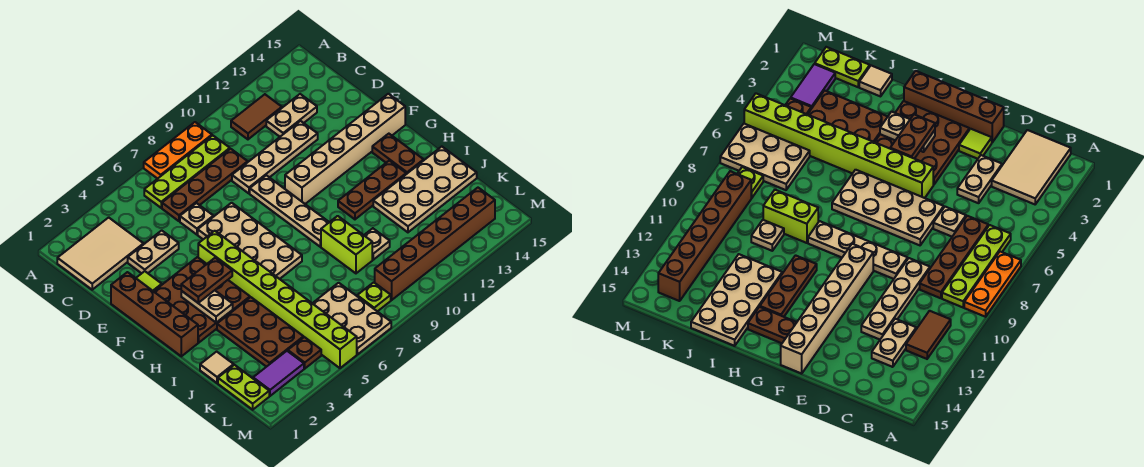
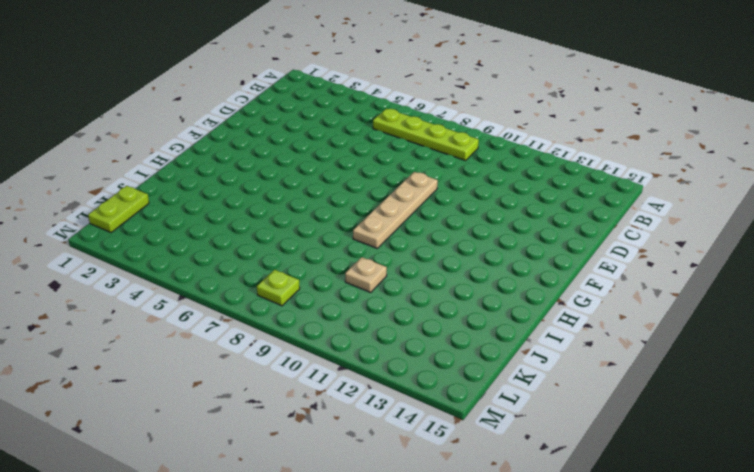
none -> orange plate A7:A9 level 1
none -> tan tile B1:C3 level 1
none -> brown tile B11:B12 level 1
none -> brown plate C6:C9 level 1

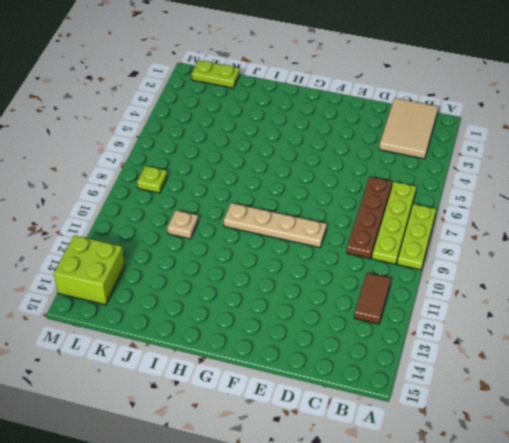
lime plate A7:A9 level 1 -> orange plate A7:A9 level 1
lime brick L13:M14 level 1 -> brown brick L9:L14 level 1
none -> tan plate C12:C13 level 1
none -> tan plate D3:D4 level 1
none -> tan plate D6 level 1
none -> tan plate D9:D12 level 1

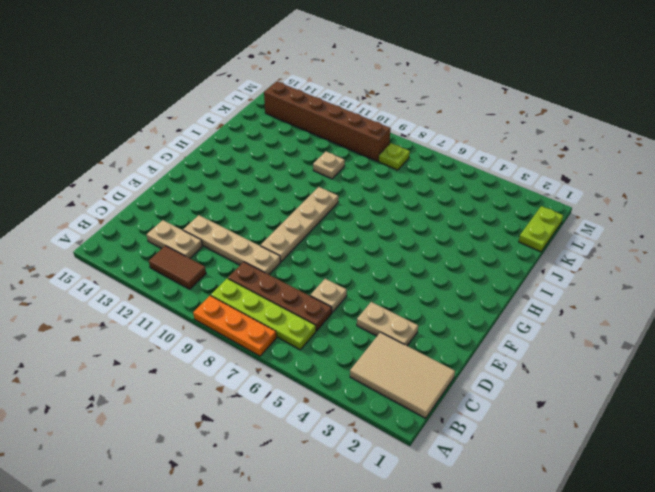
none -> brown brick E1:H1 level 1
none -> lime tile E2 level 1
none -> tan plate E6:H7 level 1
none -> brown plate F2:H4 level 1

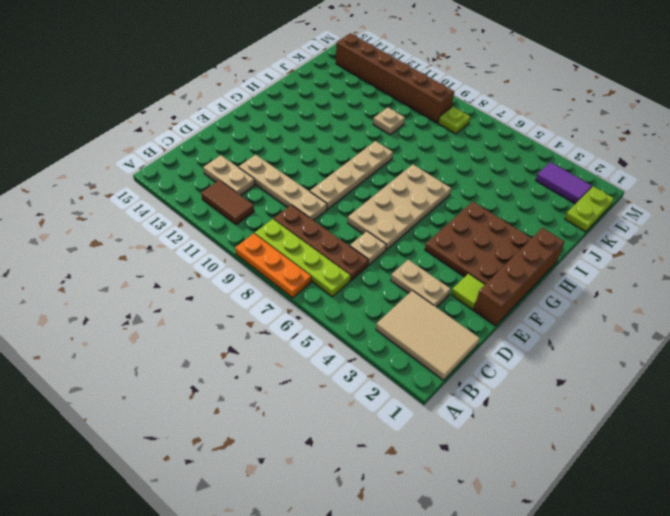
none -> lime brick F5:M5 level 1
none -> tan brick F10:F15 level 1
none -> brown plate G14:H14 level 1
none -> brown plate H11:H13 level 1

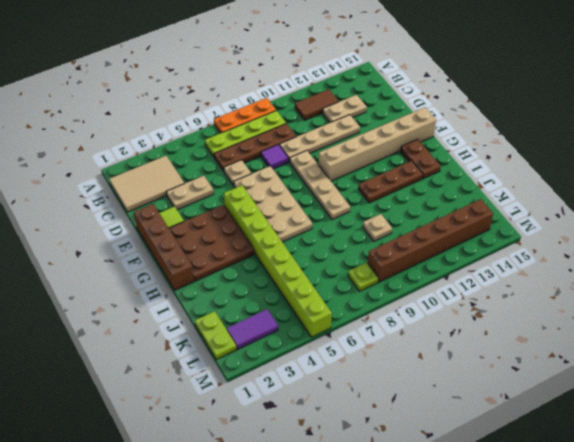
purple tile D8 level 1 -> none
none -> brown plate I3:K4 level 1
none -> lime brick I9:J9 level 1
none -> tan plate I12:J15 level 1
none -> tan tile J1 level 1

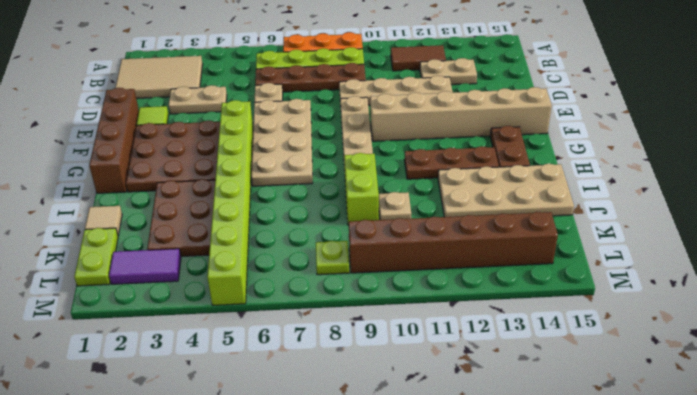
none -> tan plate K6:M7 level 1
none -> brown plate L4 level 1
none -> tan plate G3:H3 level 2
none -> brown plate G3:G4 level 3

